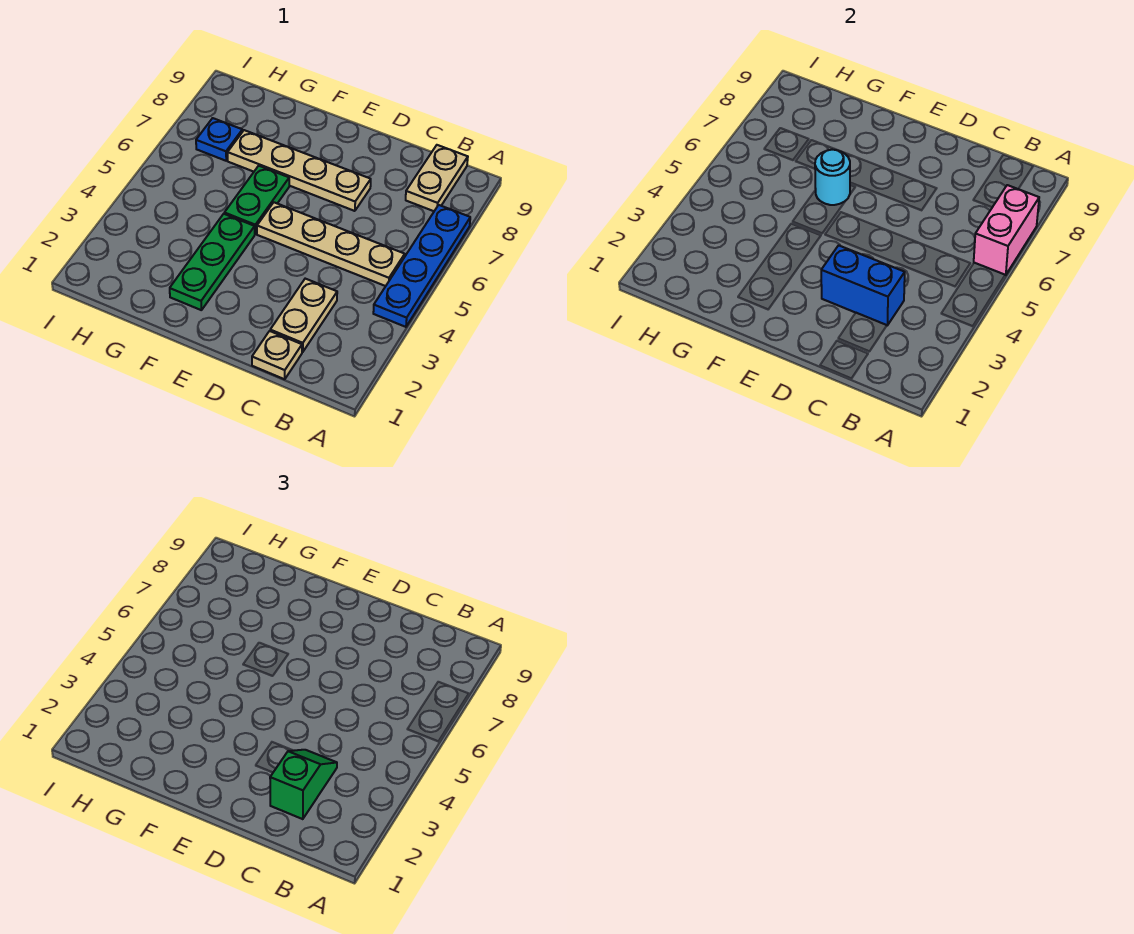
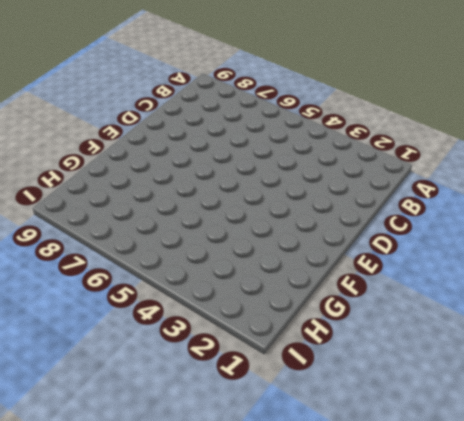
none -> blue plate A4:A7 level 1
none -> tan plate B5:E5 level 1
none -> tan plate B8:B9 level 1

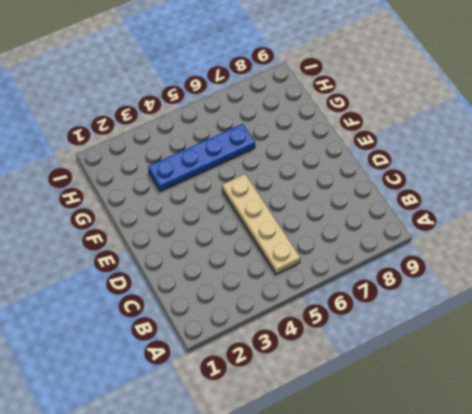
blue plate G3:G6 level 1 -> blue plate A4:A7 level 1
none -> tan plate B8:B9 level 1
none -> tan plate C1 level 1
none -> tan plate C2:C3 level 1

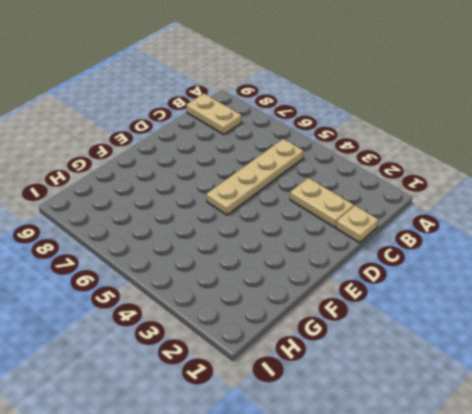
none -> blue plate A4:A7 level 1
none -> tan plate D7:G7 level 1
none -> green plate F2:F4 level 1

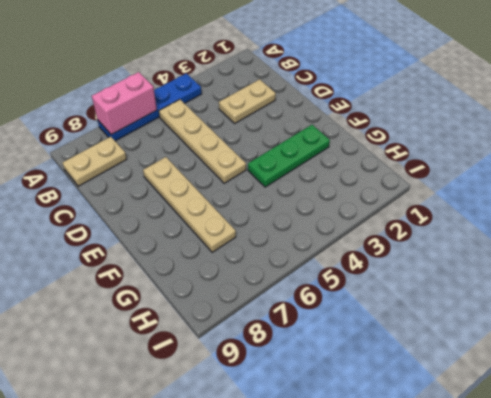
none -> tan plate C1 level 1
none -> green plate F5:F6 level 1
none -> blue plate H7 level 1

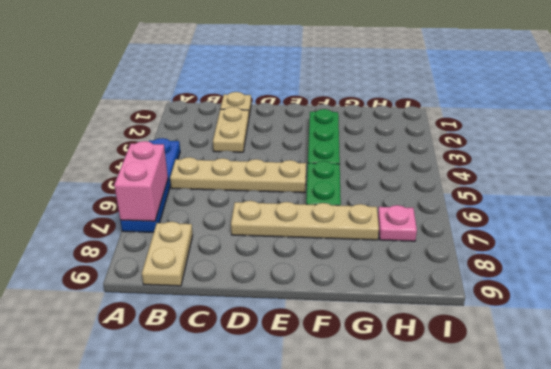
pink plate H7 level 1 -> blue plate H7 level 1
none -> blue brick C3:D3 level 2
none -> cyan round brick F6 level 2
none -> green slope C2:C3 level 3 top 2

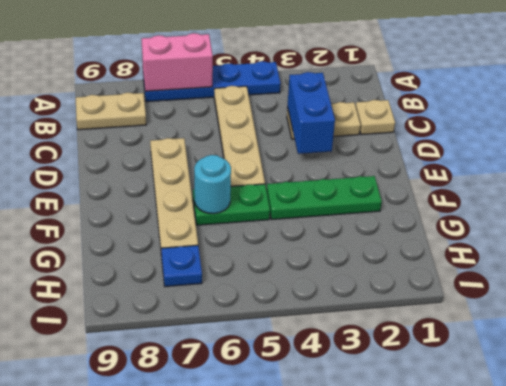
none -> green slope C2:C3 level 3 top 2

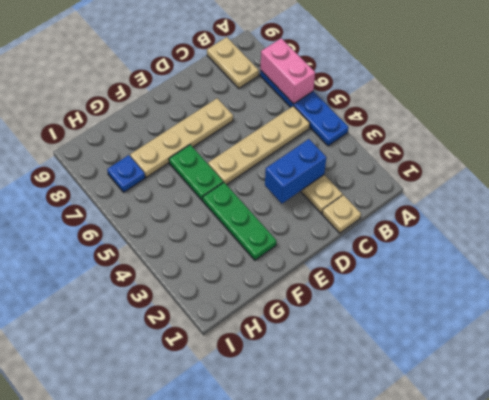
none -> cyan round brick F6 level 2
none -> green slope C2:C3 level 3 top 2

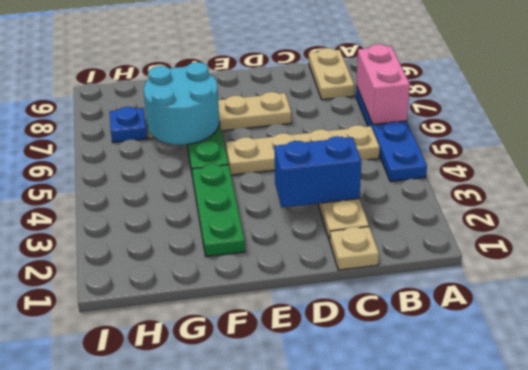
cyan round brick F6:G7 level 2 -> cyan round brick F6 level 2
none -> green slope C2:C3 level 3 top 2

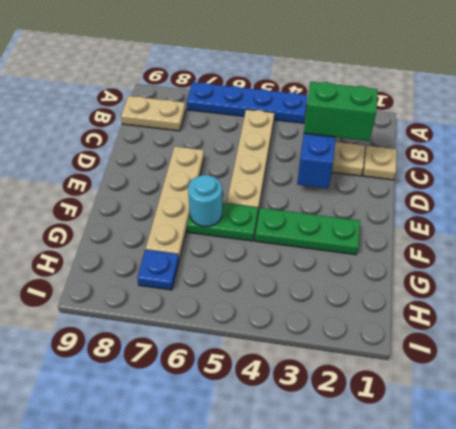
green brick C2:C3 level 3 -> green slope C2:C3 level 3 top 2
none -> pink brick A6:A7 level 2

